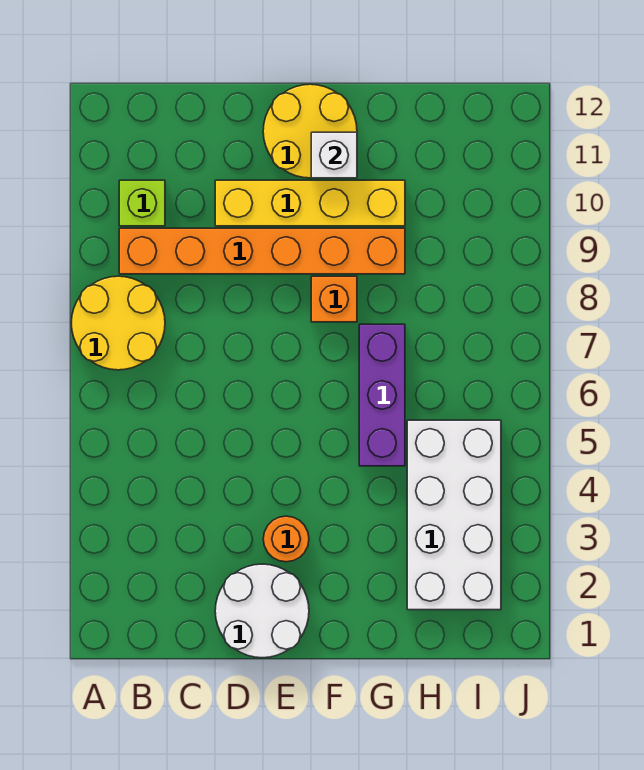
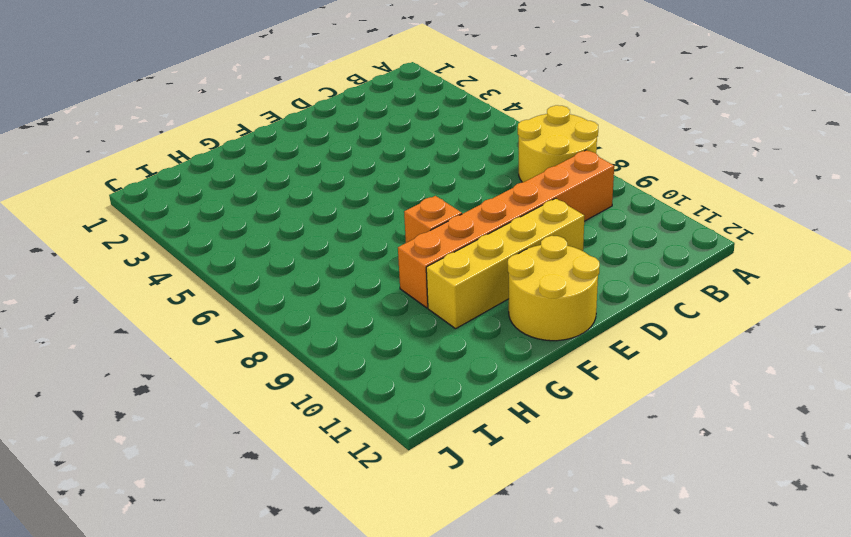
none -> lime brick B10 level 1
none -> white round brick D1:E2 level 1

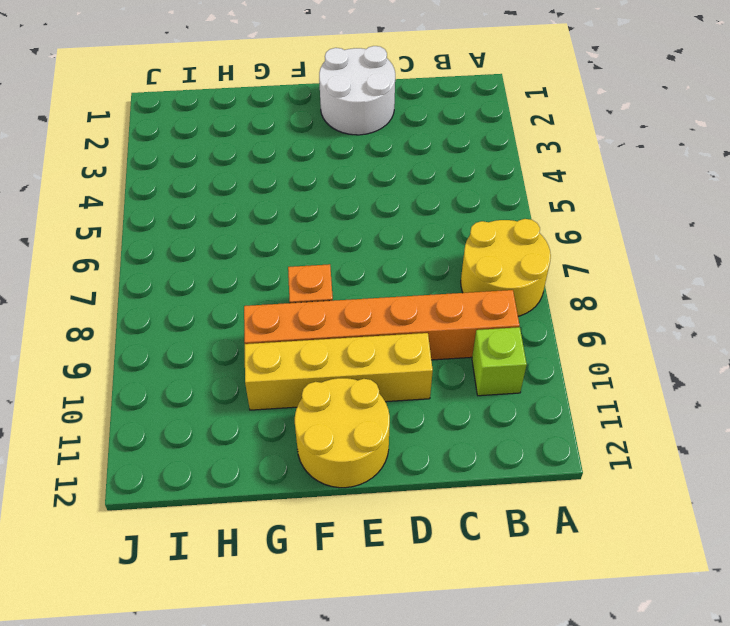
none -> orange round brick E3 level 1
none -> purple brick G5:G7 level 1

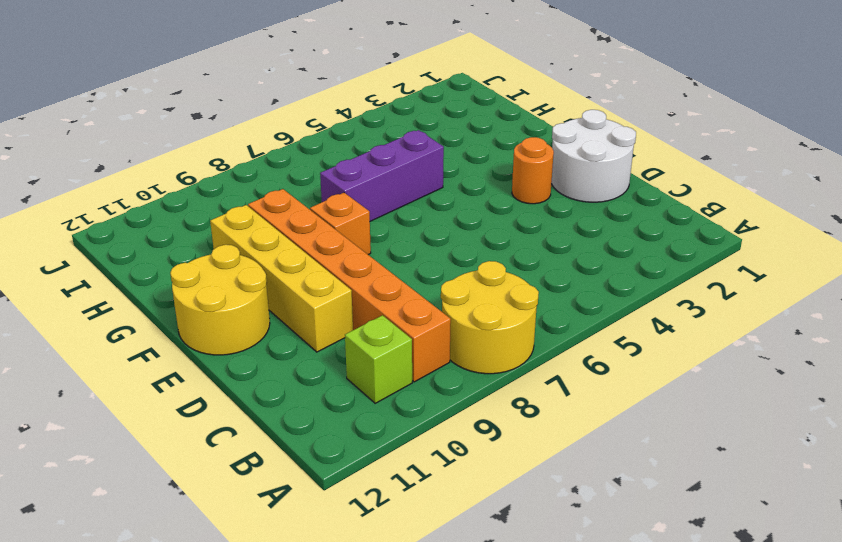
none -> white brick H2:I5 level 1
none -> white brick F11 level 2

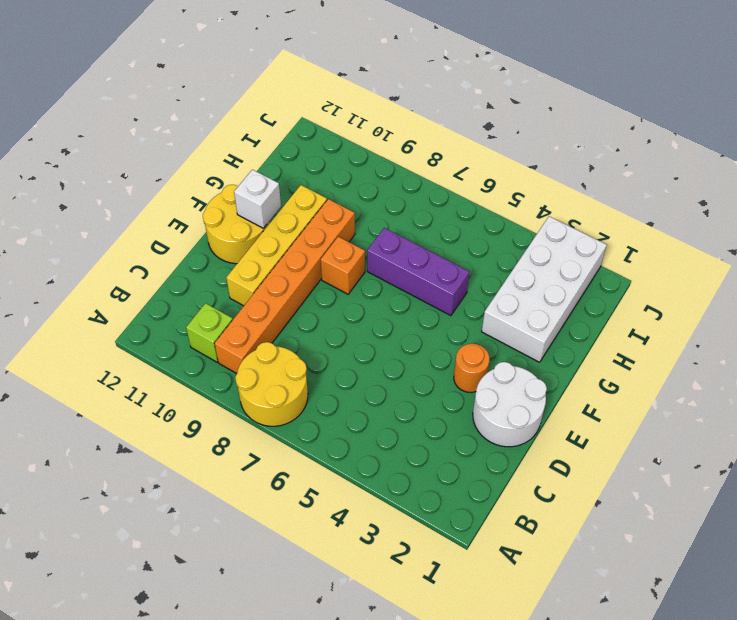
white brick G2:J3 level 1 -> white brick H2:I5 level 1

